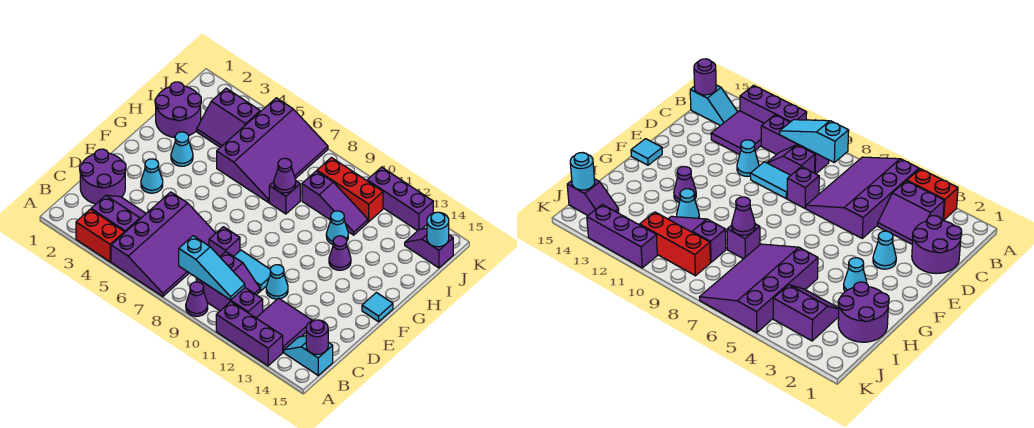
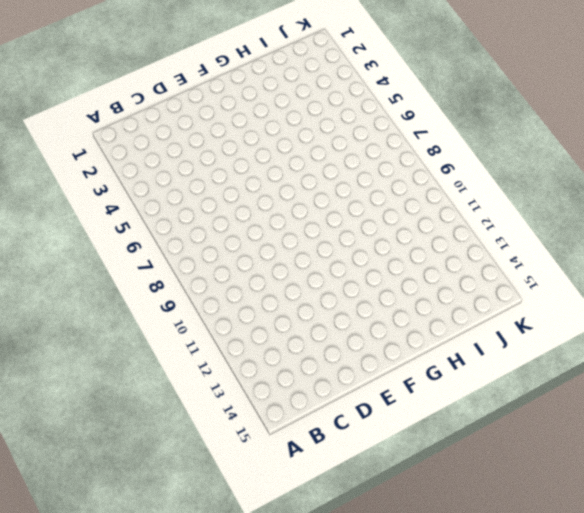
none -> red brick A3:A4 level 1
none -> purple slope A5:D7 level 1 top 5
none -> purple cone A9 level 1
none -> purple brick A11:A13 level 1

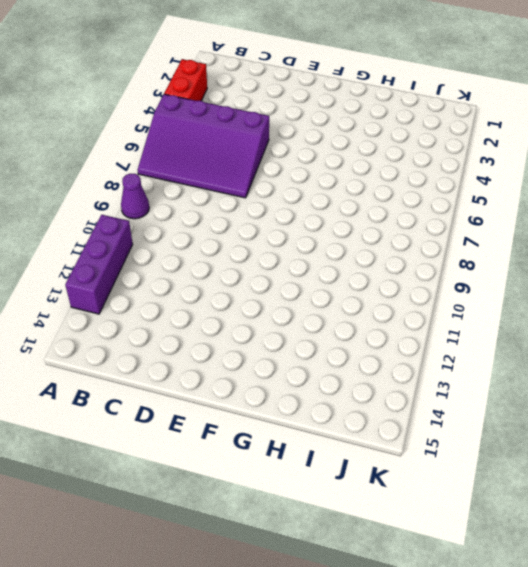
none -> purple slope B3:C4 level 1 top B
none -> purple brick B9:B11 level 1
none -> purple tile B12:C13 level 1
none -> cyan slope B14:B15 level 1 top 15

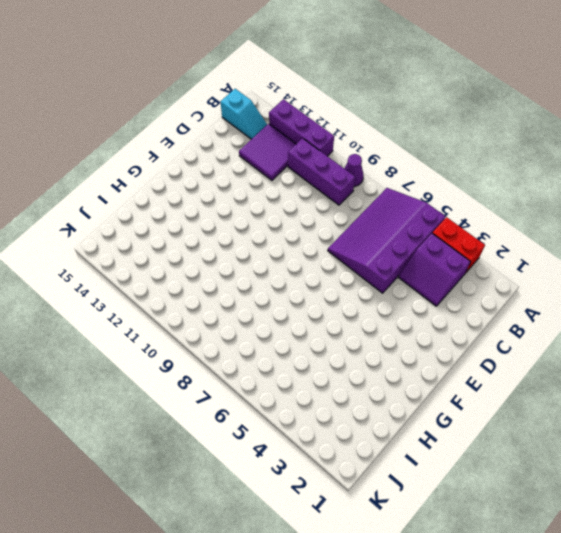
none -> purple round brick C1:D2 level 1
none -> purple slope C9:C10 level 1 top 9
none -> purple brick D8 level 1
none -> cyan tile D9:D10 level 1

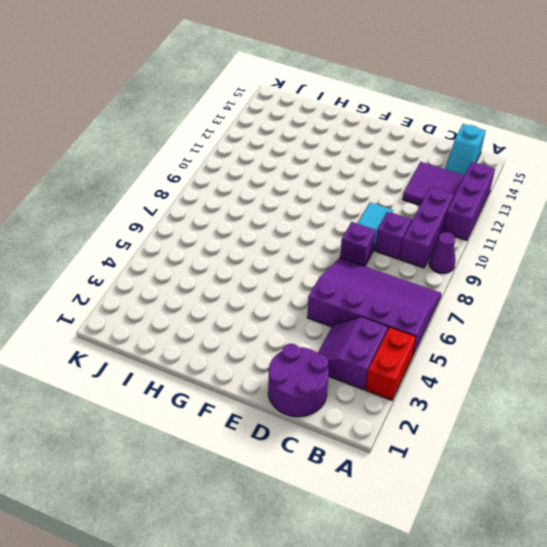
none -> cyan cone D11 level 1
none -> cyan cone E3 level 1
none -> cyan tile F15 level 1
none -> cyan cone G3 level 1

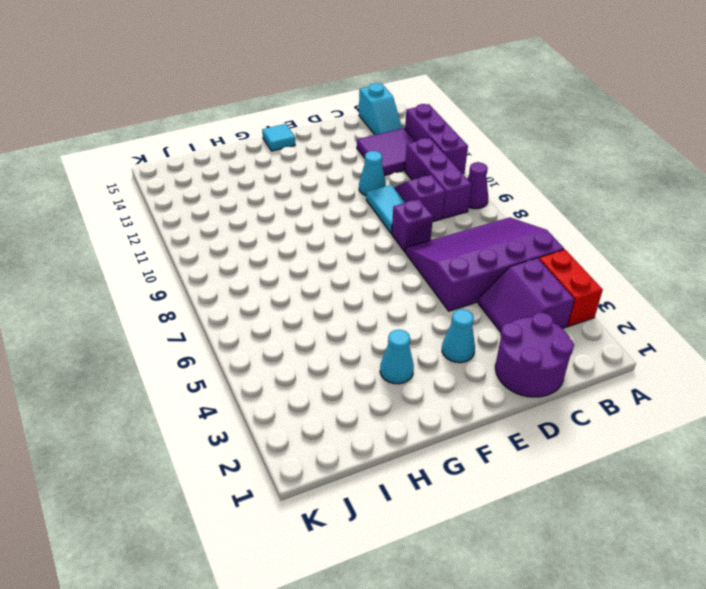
none -> purple cone G12 level 1
none -> purple round brick H1:I2 level 1
none -> purple slope H5:K7 level 1 top 5
none -> purple brick H8 level 1

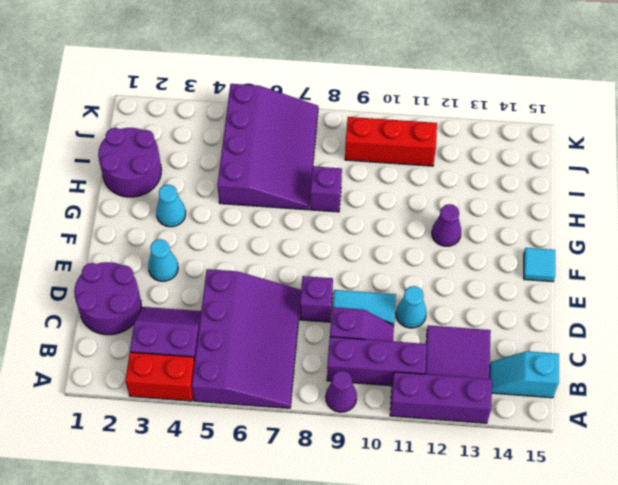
none -> cyan cone H11 level 1
none -> purple slope I3:J4 level 1 top J
none -> purple slope I9:I11 level 1 top 9
none -> purple slope J14:J15 level 1 top 15

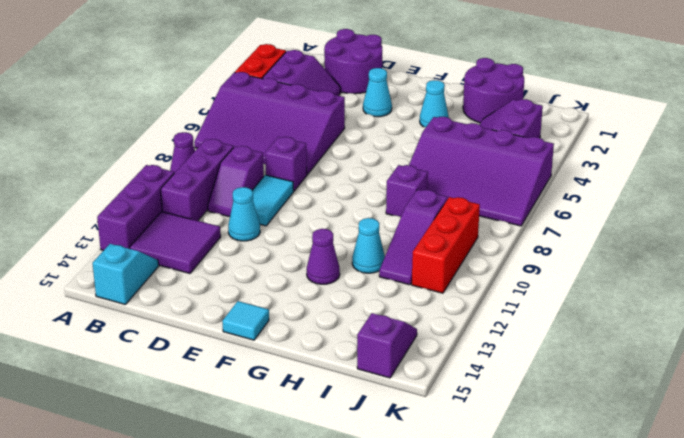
none -> purple brick K11:K13 level 1
none -> cyan slope B8:B10 level 2 top 8
none -> purple round brick B15 level 2
none -> purple cone H8 level 2

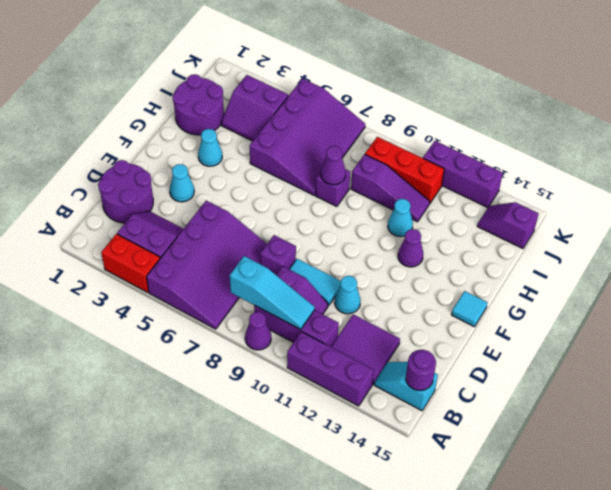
none -> cyan round brick J15 level 2

